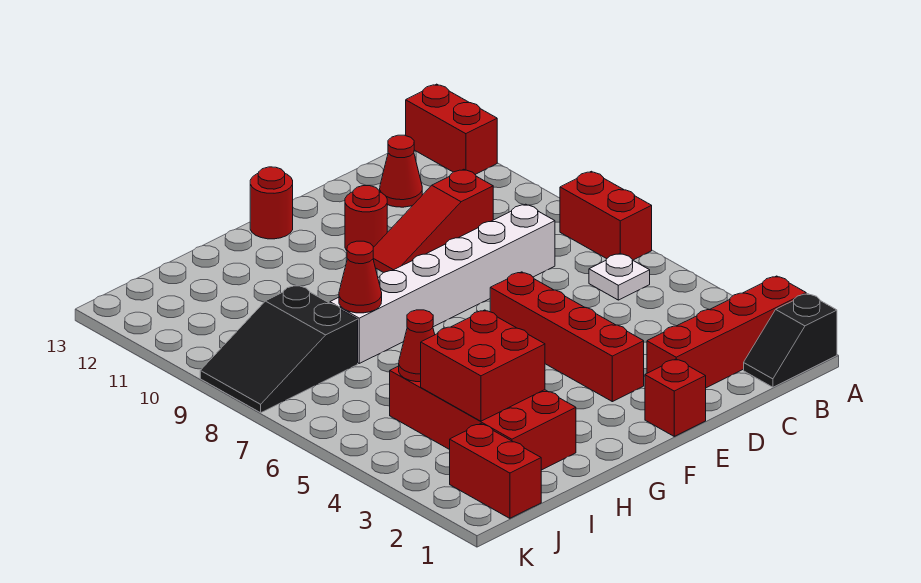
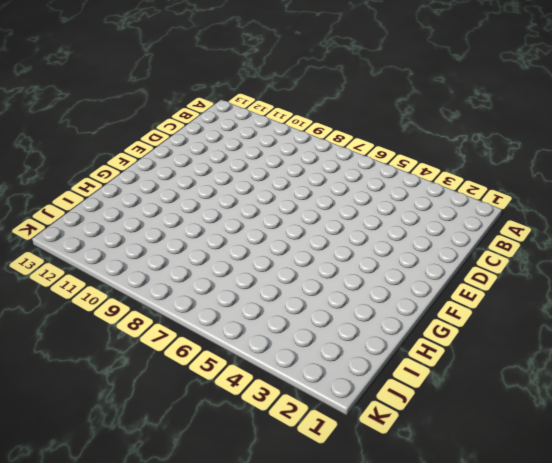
none -> black slope A1:B1 level 1 top A
none -> red brick A2:D2 level 1
none -> red brick A7:A8 level 1

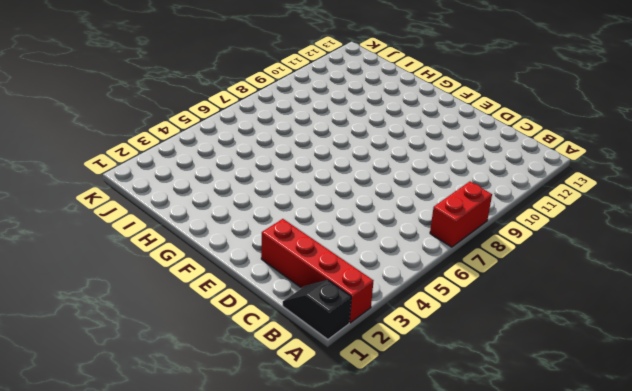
none -> red brick A12:A13 level 1
none -> white plate B6 level 1
none -> white brick C8:H8 level 1

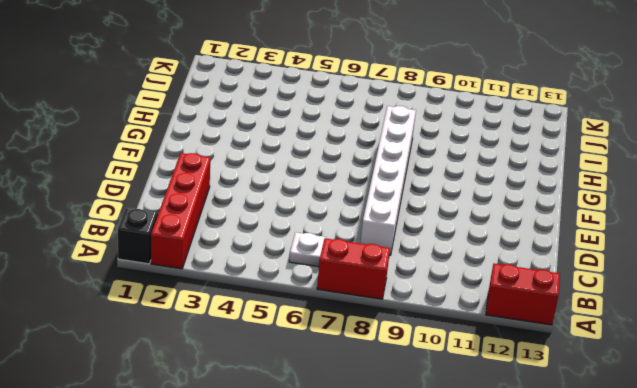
none -> red slope C10:E10 level 1 top C
none -> red cone C12 level 1
none -> red brick E1 level 1

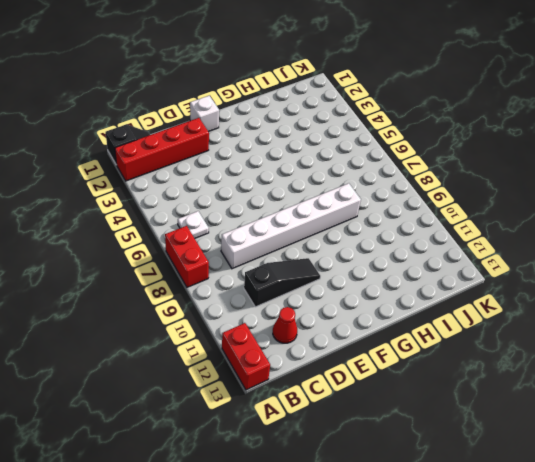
black slope C10:E10 level 1 top C -> red slope C10:E10 level 1 top C
white brick E1 level 1 -> red brick E1 level 1
none -> red brick E3:E6 level 1
none -> red round brick E11 level 1
none -> red round brick F13 level 1

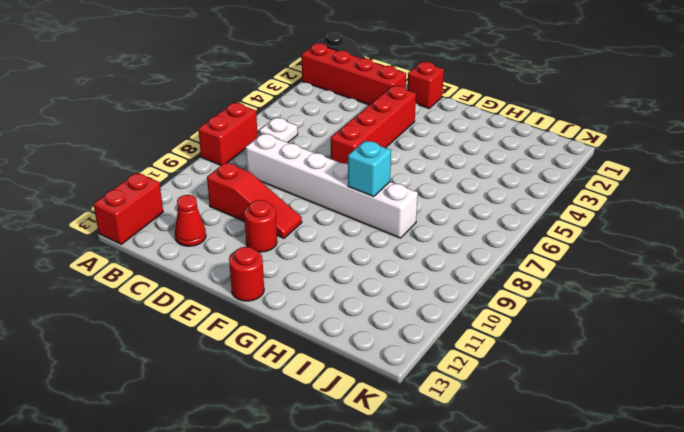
cyan brick G8 level 2 -> none
none -> red brick H2:I5 level 1
none -> black slope I8:K9 level 1 top I
none -> red brick J1:J2 level 1

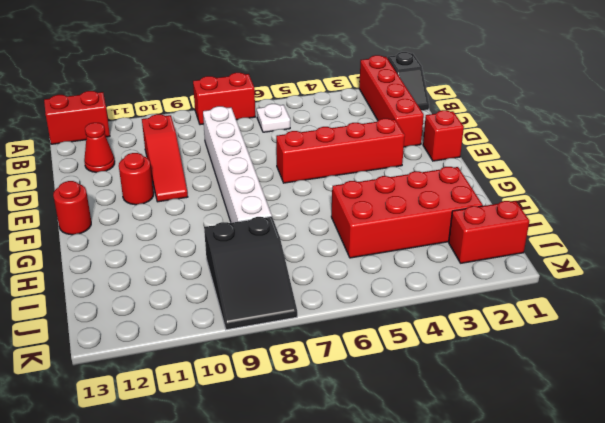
none -> red brick H3:I4 level 2
none -> red cone H8 level 2
none -> red cone I5 level 2

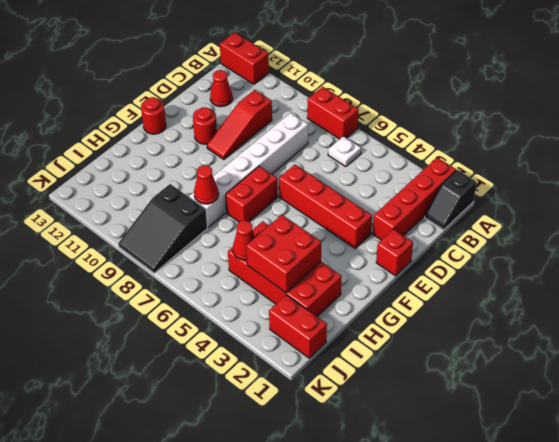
red brick F7:G7 level 1 -> none

